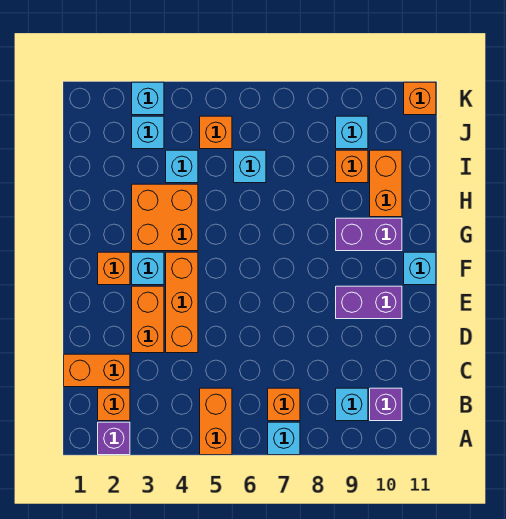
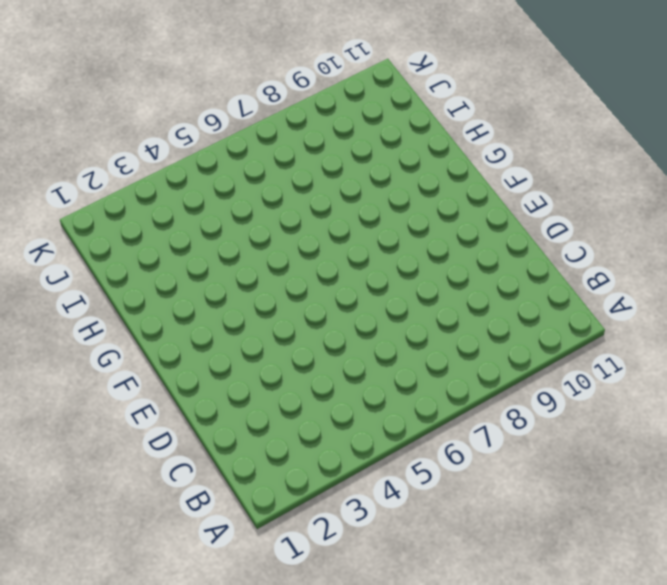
none -> purple brick A2 level 1
none -> orange brick A5:B5 level 1
none -> cyan brick A7 level 1

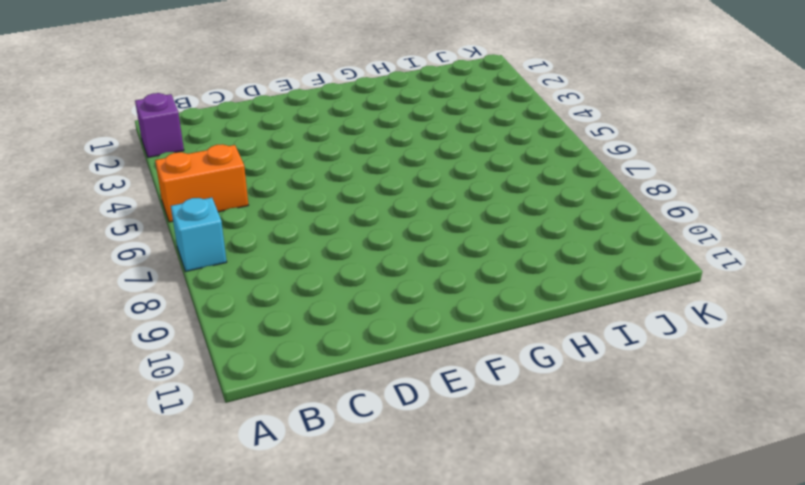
none -> orange brick B2 level 1
none -> orange brick B7 level 1
none -> cyan brick B9 level 1

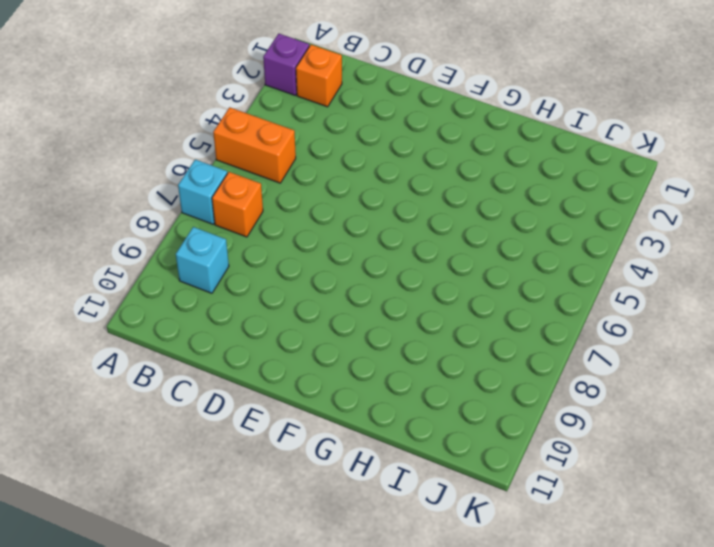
none -> purple brick B10 level 1
none -> orange brick C1:C2 level 1
none -> orange brick D3:E3 level 1

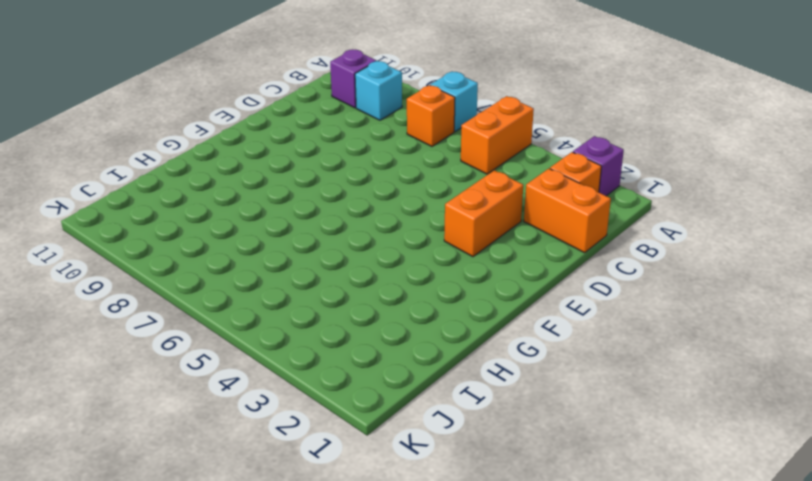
none -> orange brick D4:F4 level 1
none -> purple brick E9:E10 level 1
none -> orange brick F2 level 1

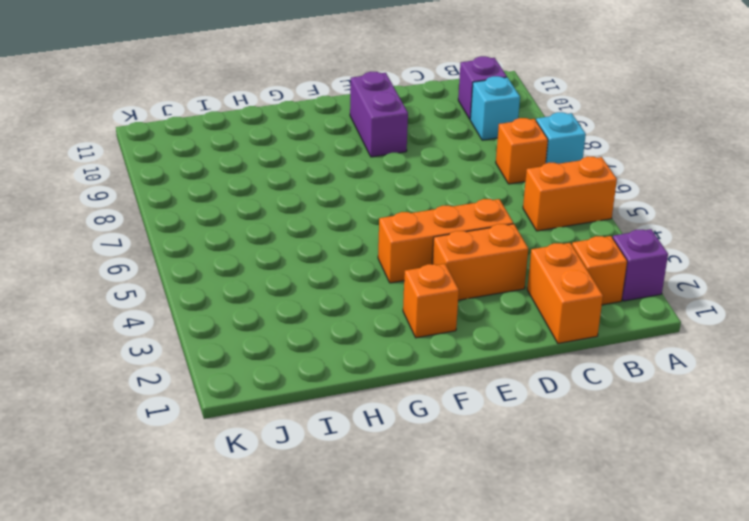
none -> cyan brick F3 level 1
none -> cyan brick F11 level 1
none -> orange brick G3:H4 level 1

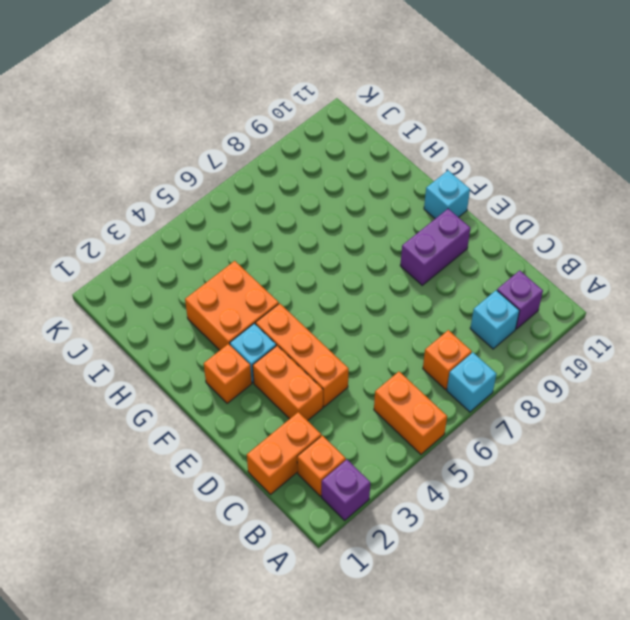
none -> purple brick G9:G10 level 1
none -> orange brick H10:I10 level 1
none -> cyan brick I4 level 1

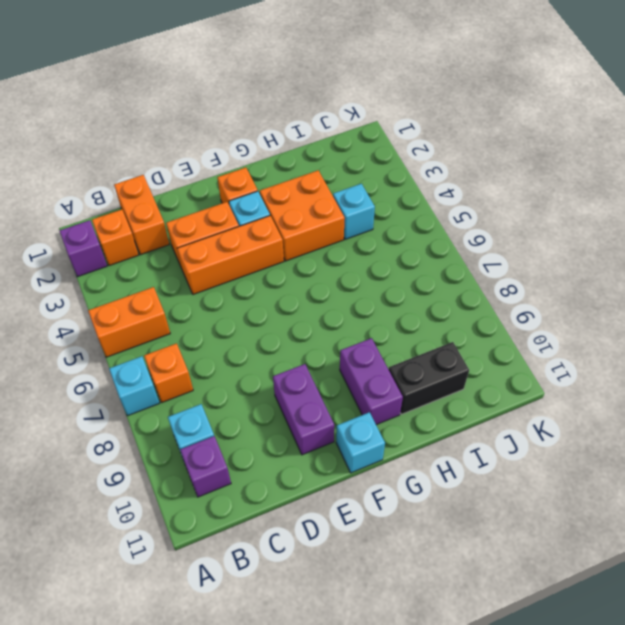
black brick H10:I10 level 1 -> orange brick H10:I10 level 1
none -> cyan brick I6 level 1
none -> orange brick I9 level 1
none -> cyan brick J3 level 1

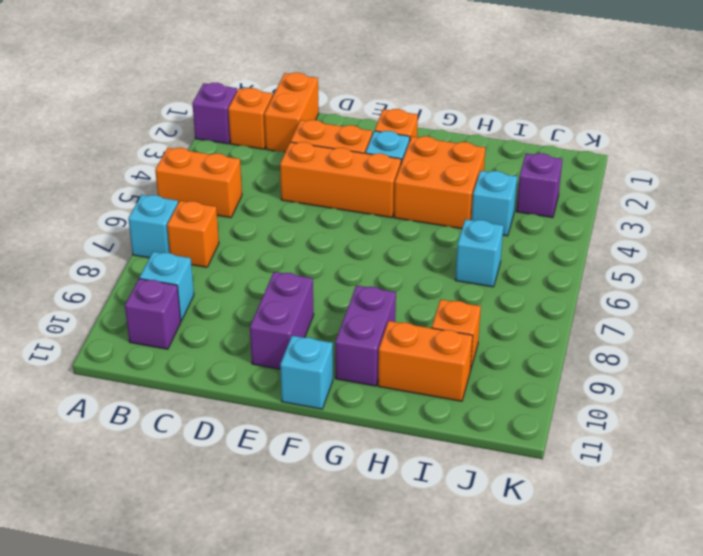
purple brick J3 level 1 -> cyan brick J3 level 1
none -> orange brick J5 level 1
none -> cyan brick J9 level 1
none -> cyan brick K3 level 1

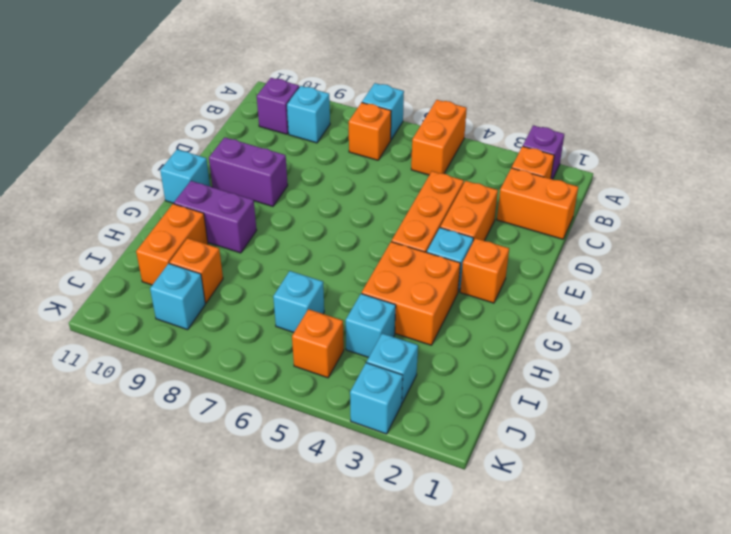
none -> orange brick K11 level 1

